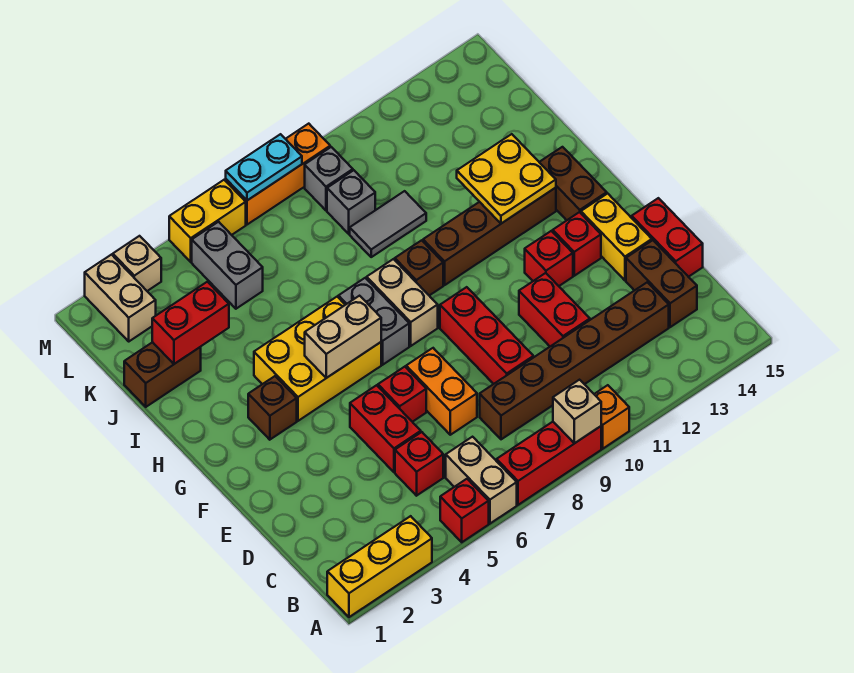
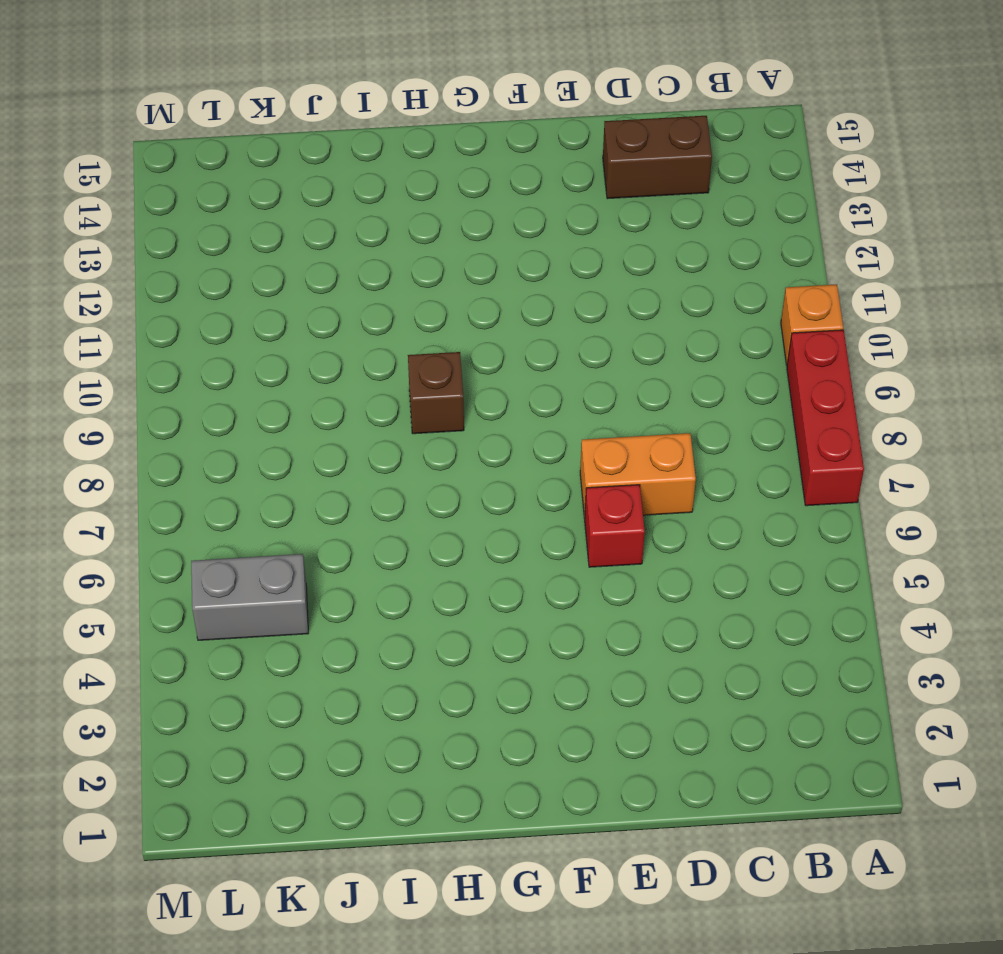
none -> yellow brick A1:A3 level 1
none -> red brick A5 level 1
none -> tan brick A6:B6 level 1
none -> red brick C5 level 1

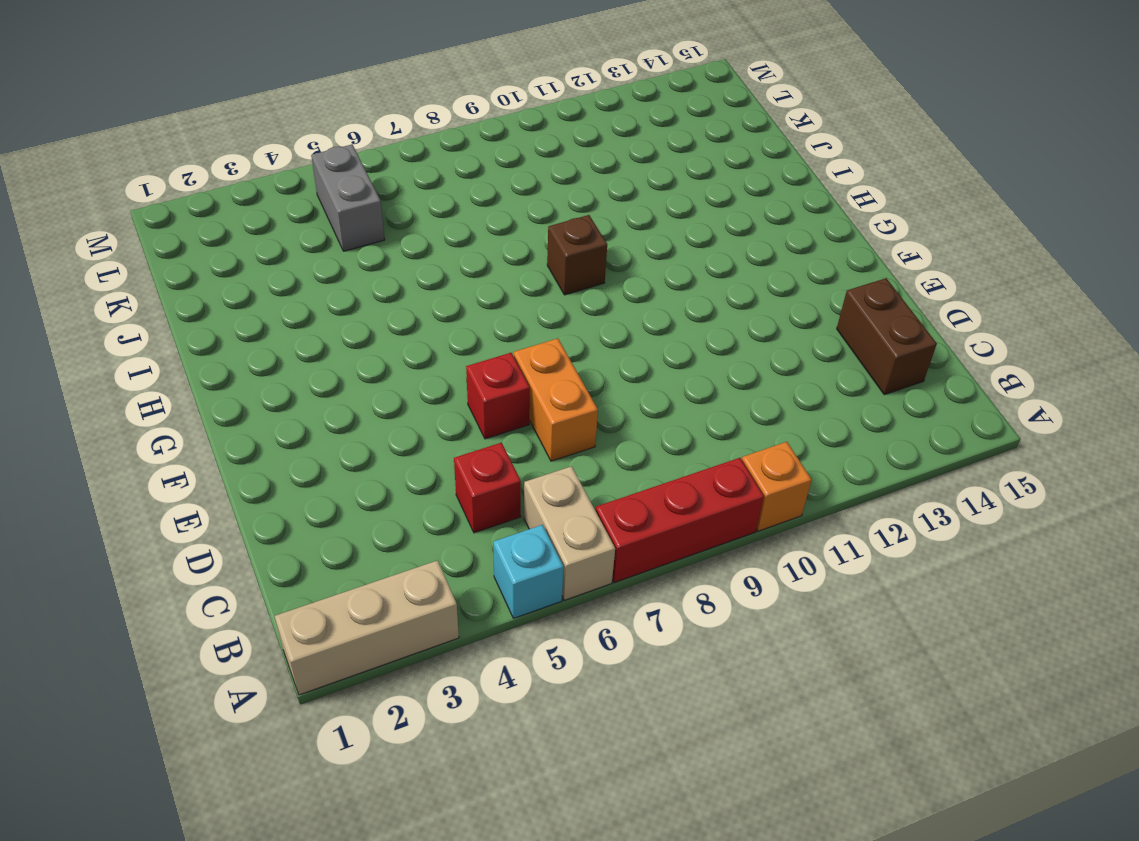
tan brick A1:A3 level 1 -> yellow brick A1:A3 level 1
cyan brick A5 level 1 -> red brick A5 level 1
none -> brown brick C8:C13 level 1
none -> red brick D5:E5 level 1
none -> red brick D9:F9 level 1
none -> red brick D11:E11 level 1

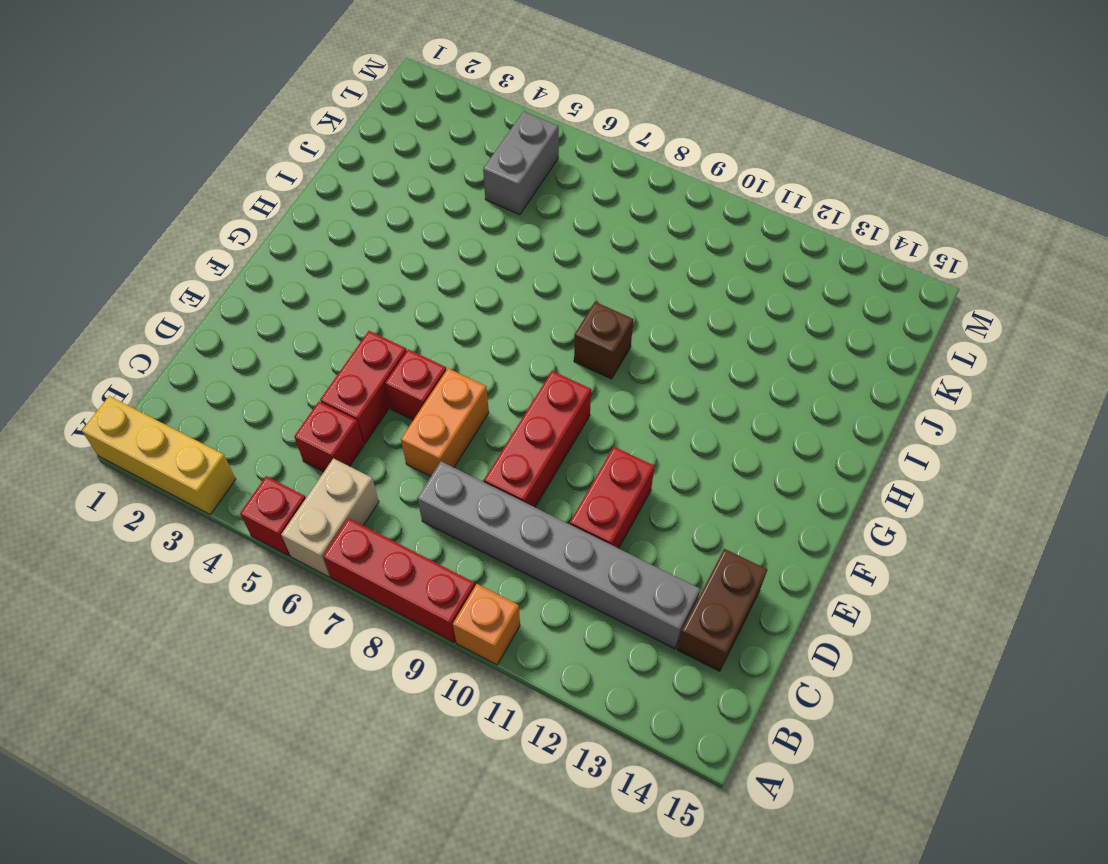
grey brick C8:C13 level 1 -> brown brick C8:C13 level 1
none -> red brick D15:E15 level 1
none -> yellow brick E14:F14 level 1
none -> red brick F12 level 1
none -> red brick F13 level 1

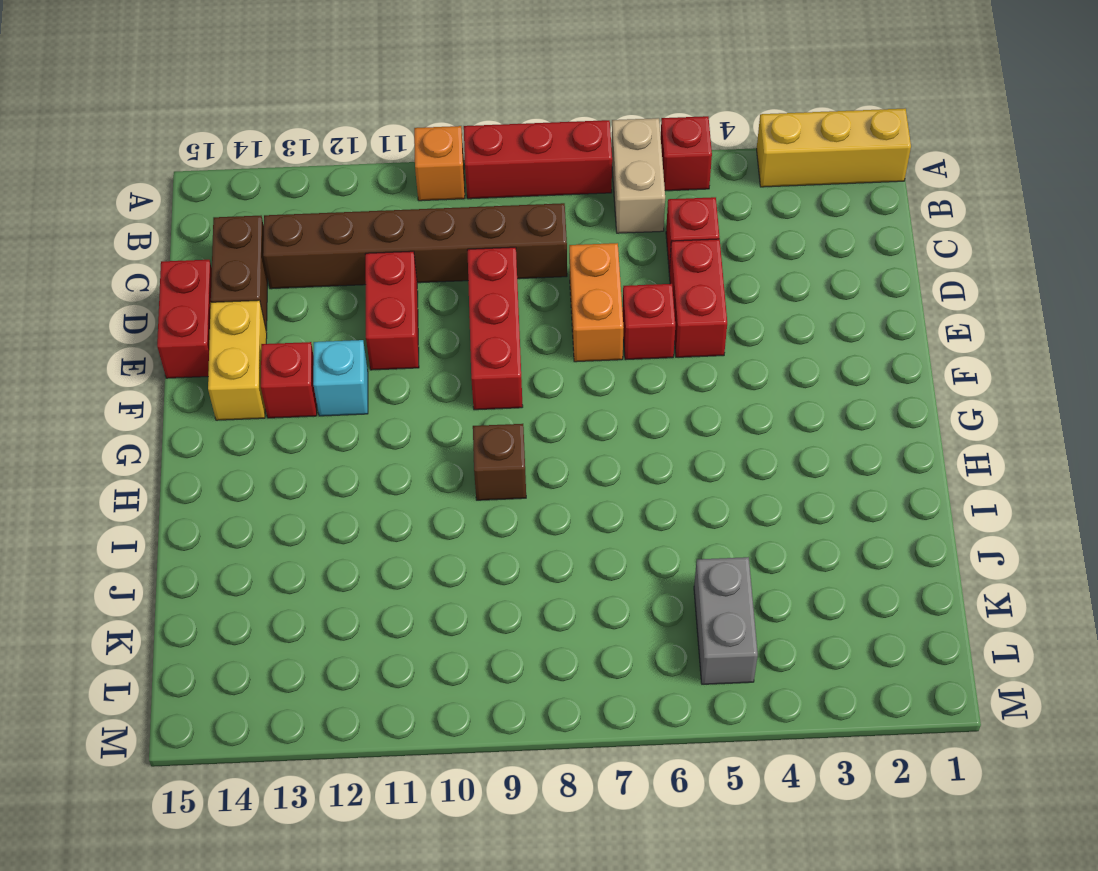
cyan brick F12 level 1 -> red brick F12 level 1
none -> brown brick G3 level 1
none -> yellow brick G4:H6 level 1
none -> grey brick G7:H7 level 1
none -> tan brick G8:H8 level 1

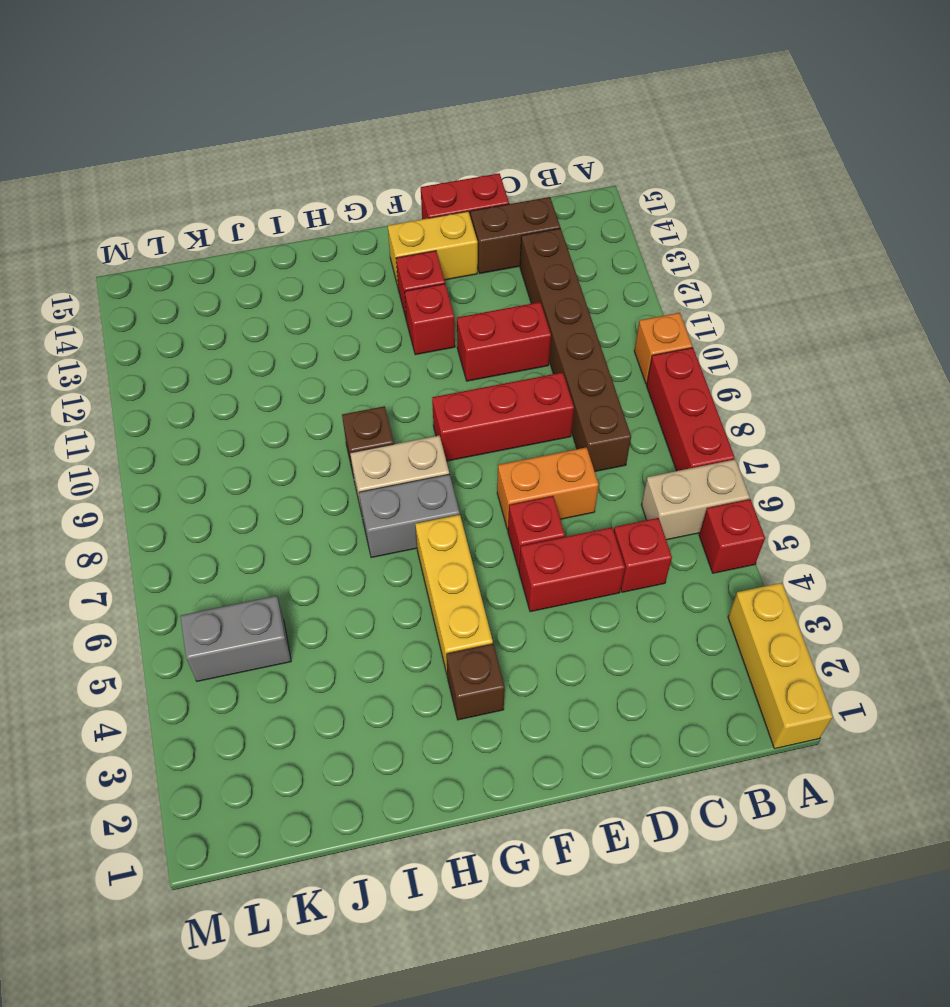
yellow brick G4:G6 level 1 -> yellow brick G4:H6 level 1
none -> brown brick G14:H14 level 1
none -> brown brick H10:H13 level 1
none -> brown brick J1:J2 level 1
none -> grey tile J9:J10 level 1

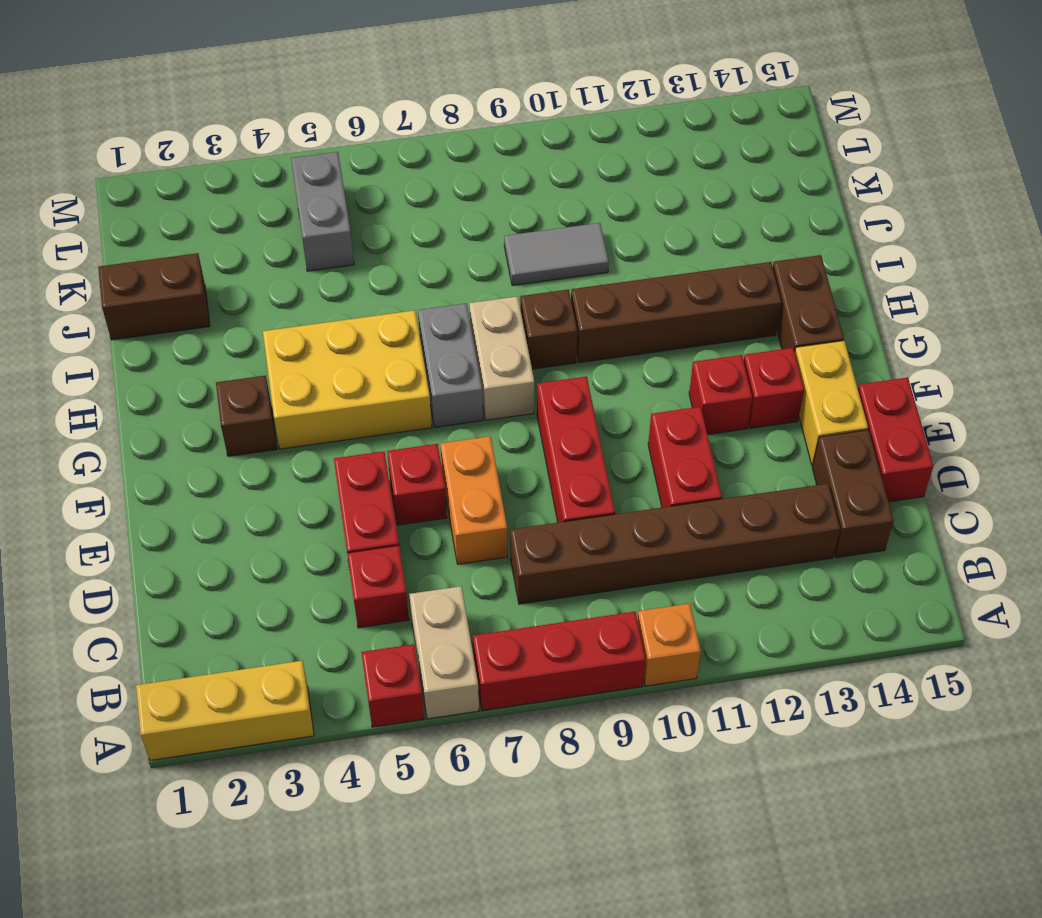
none -> grey brick K9 level 1
none -> tan brick L2:M2 level 1
none -> grey brick L9 level 1
none -> tan brick M3 level 1

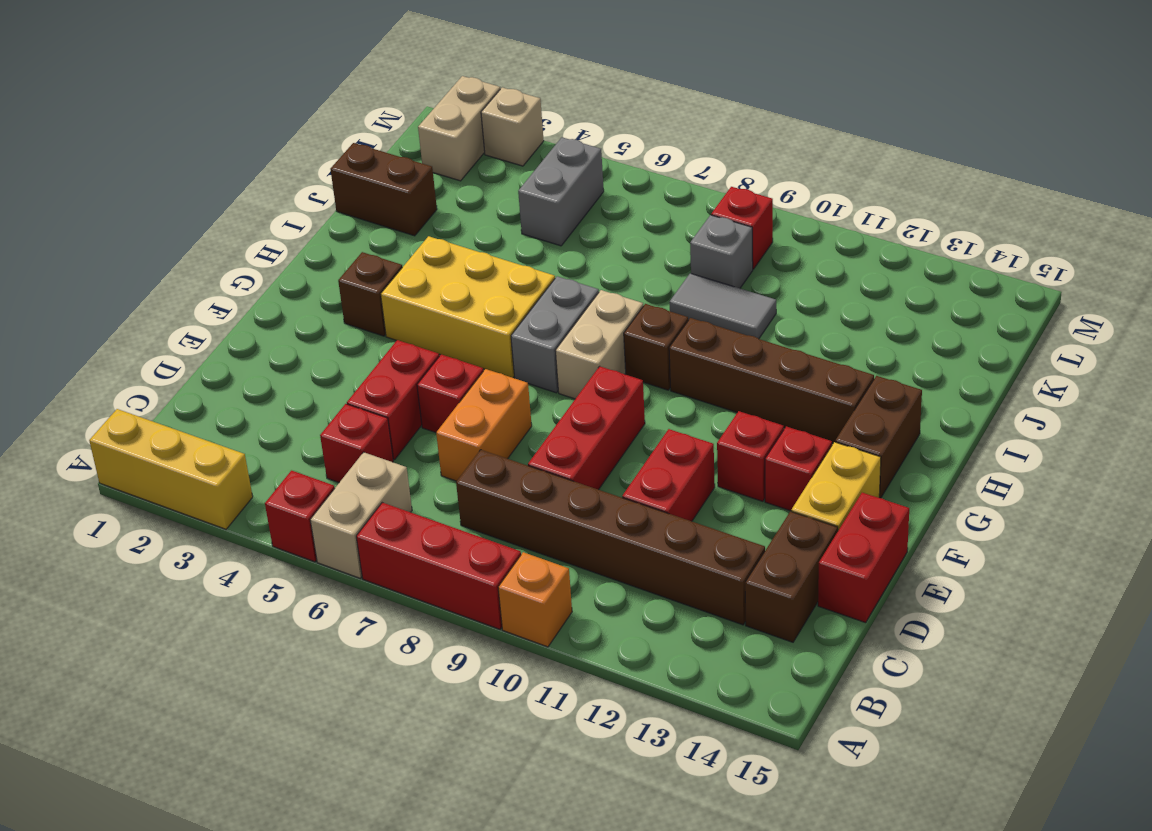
red brick L9 level 1 -> grey brick L9 level 1
none -> yellow brick M5:M6 level 1
none -> orange brick M7:M9 level 1
none -> tan brick A9 level 2
none -> tan brick G5:G6 level 2

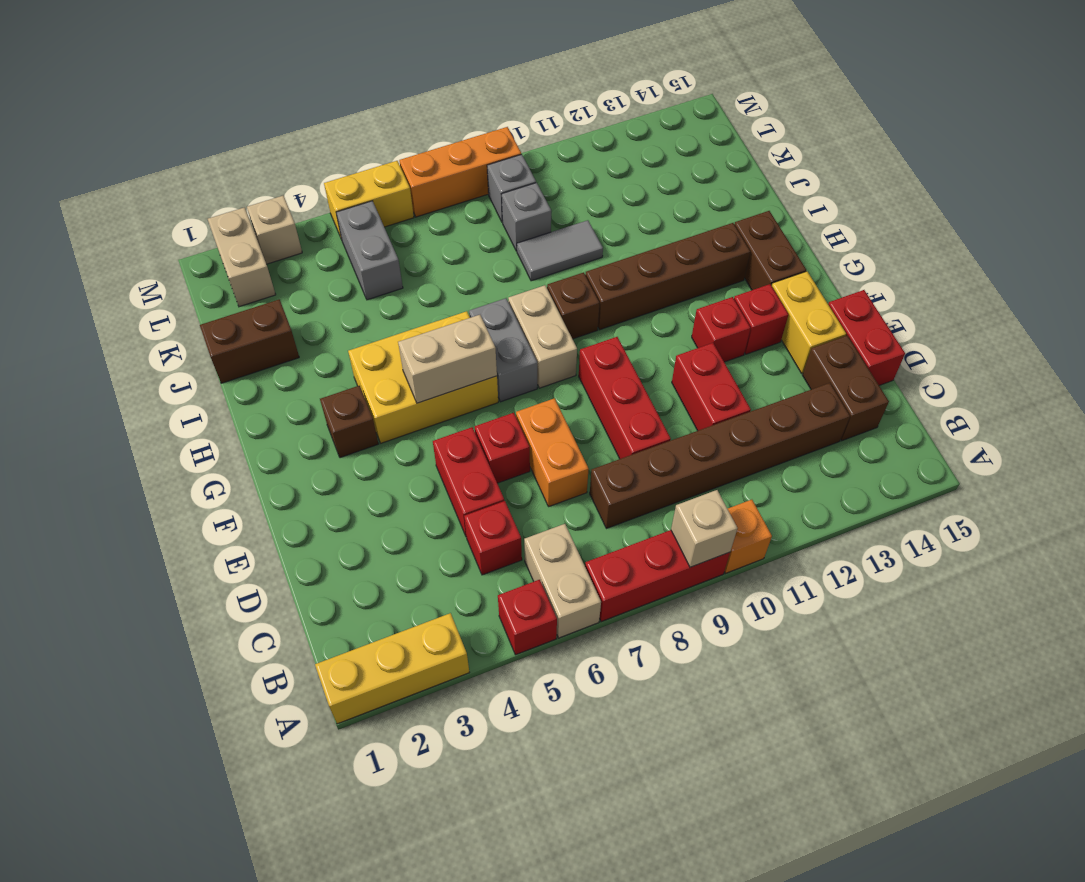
none -> yellow plate H12:I13 level 2
none -> red brick J2:J3 level 2
none -> cyan plate M7:M8 level 2

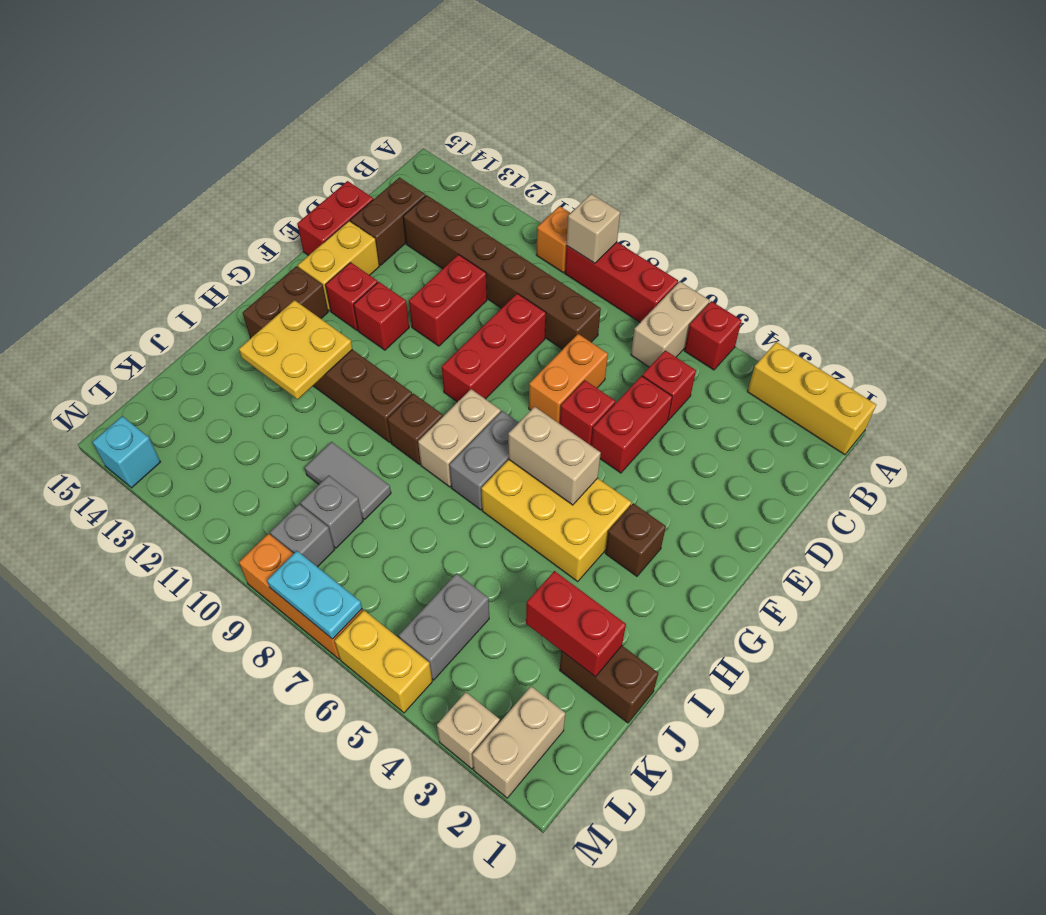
cyan brick M14 level 1 -> none

